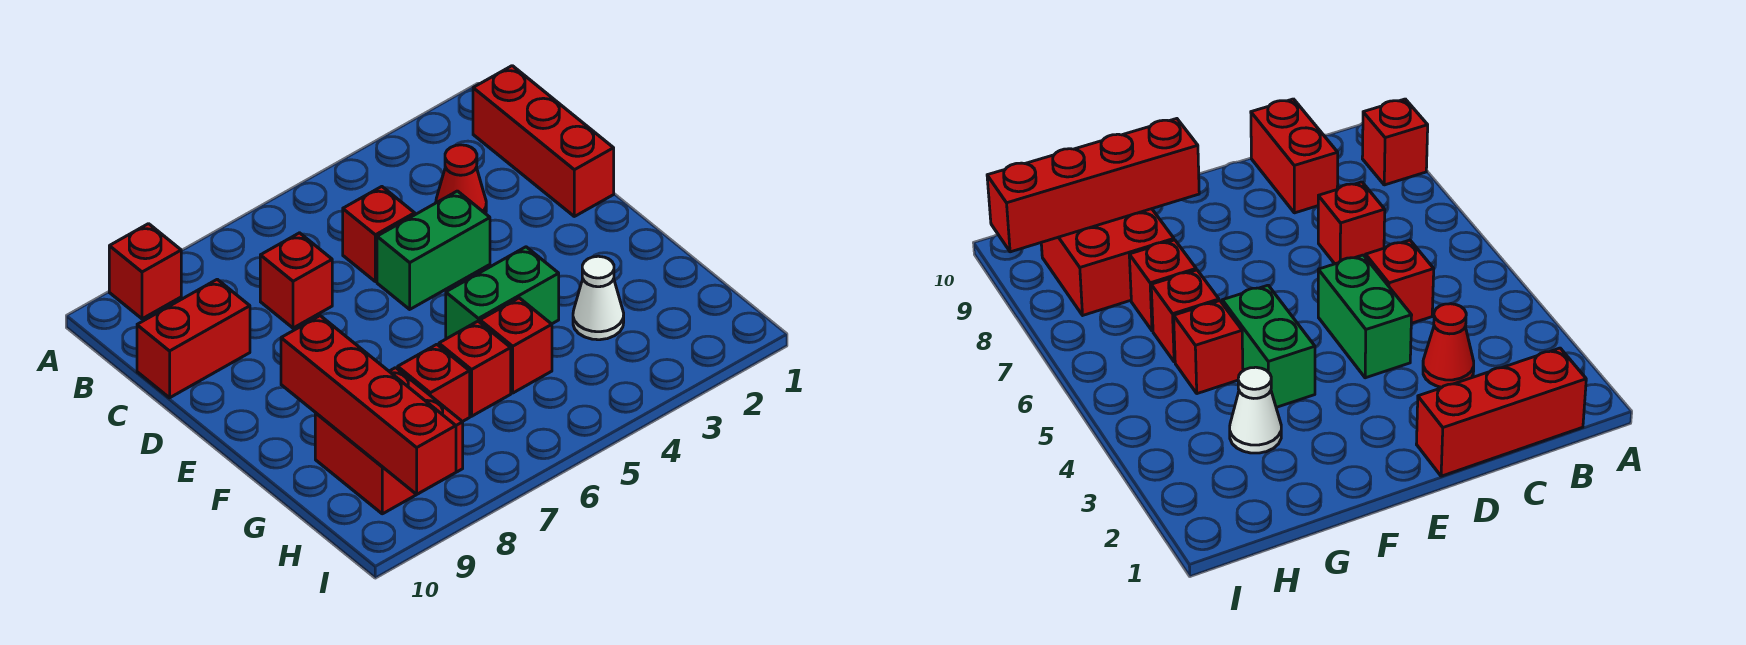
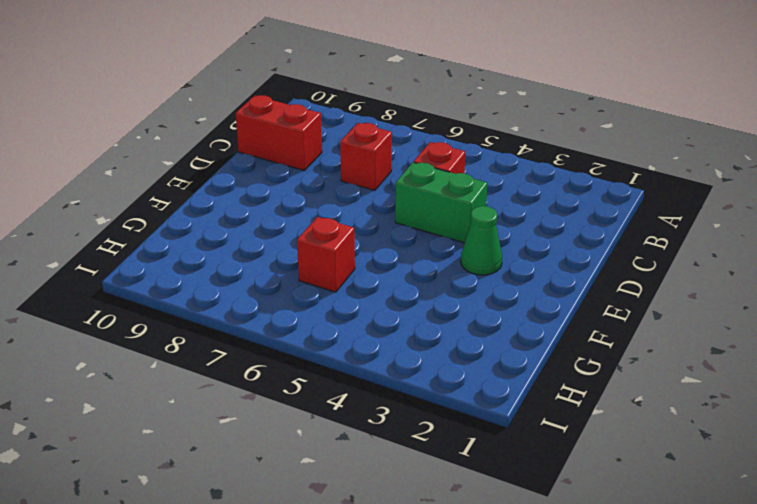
green cone E3 level 1 -> none
none -> red brick A9 level 1
none -> red brick B1:D1 level 1
none -> red cone C3 level 1

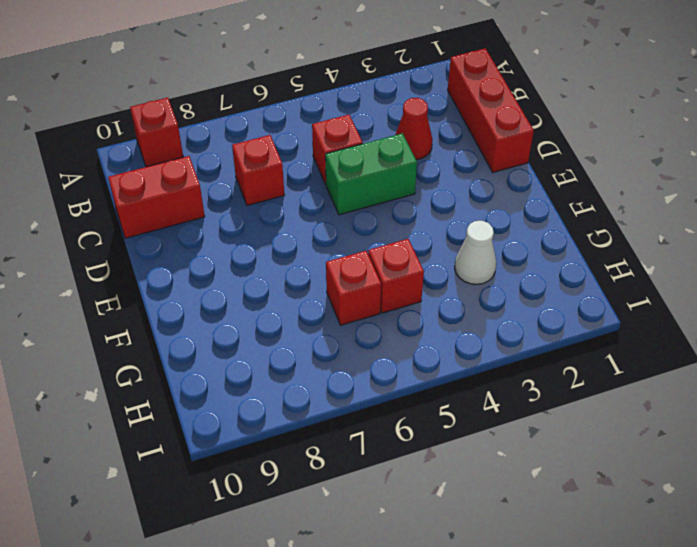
none -> green brick F4:F5 level 1
none -> red brick G7 level 1
none -> red brick G8:H9 level 1

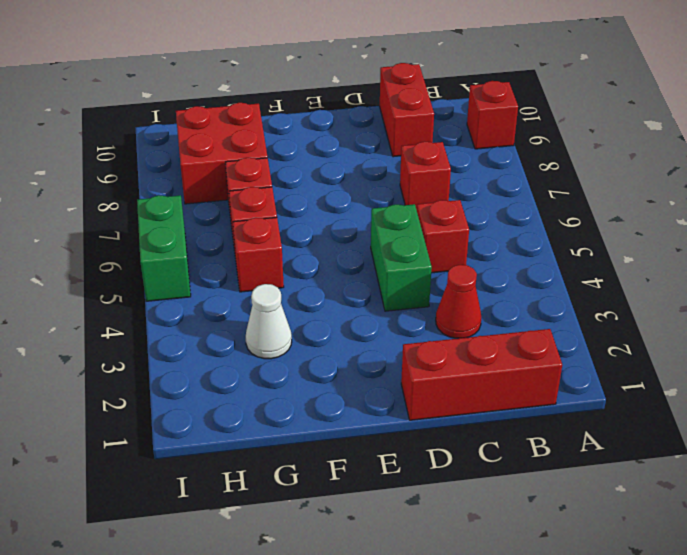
green brick I5:I6 level 1 -> green brick F4:F5 level 1
none -> red brick F9:I9 level 2

